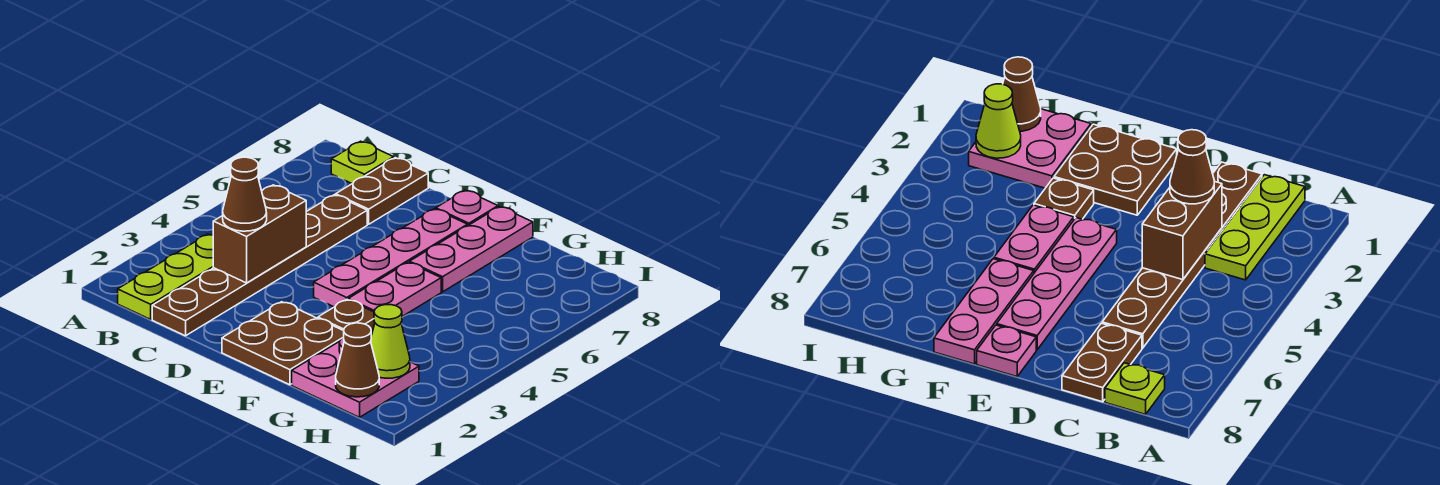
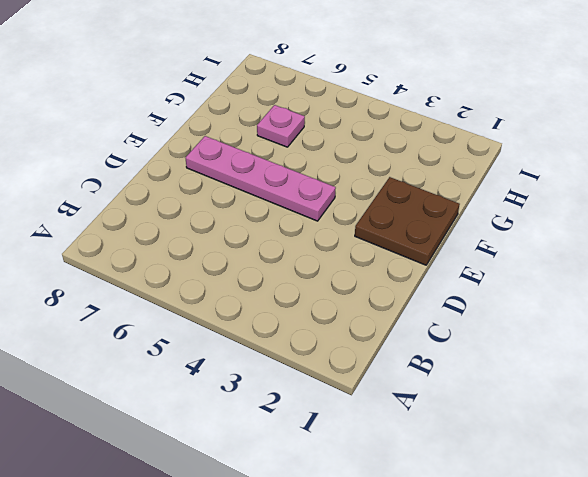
pink plate G6 level 1 -> pink plate E8 level 1
none -> lime plate B1:B3 level 1
none -> lime plate B8 level 1
none -> brown plate C1:C6 level 1

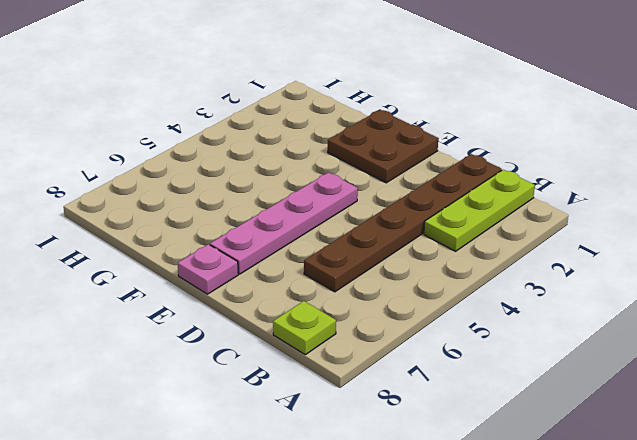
none -> brown plate C7:C8 level 1
none -> brown plate F3 level 1
none -> pink plate F4:F5 level 1

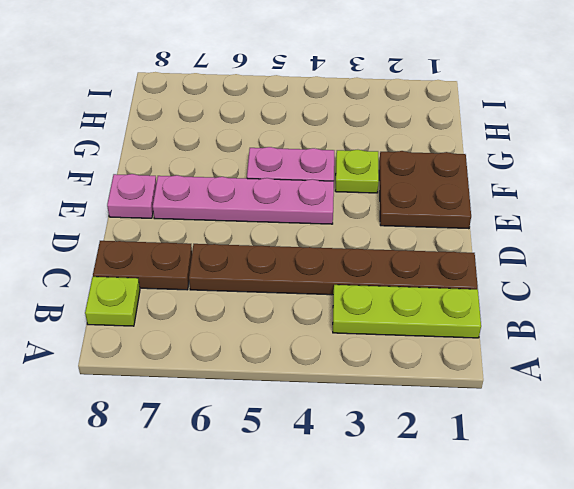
lime plate F3 level 1 -> brown plate F3 level 1
none -> pink plate F6:F8 level 1
none -> pink plate G1:H2 level 1
none -> brown brick C3:C4 level 2

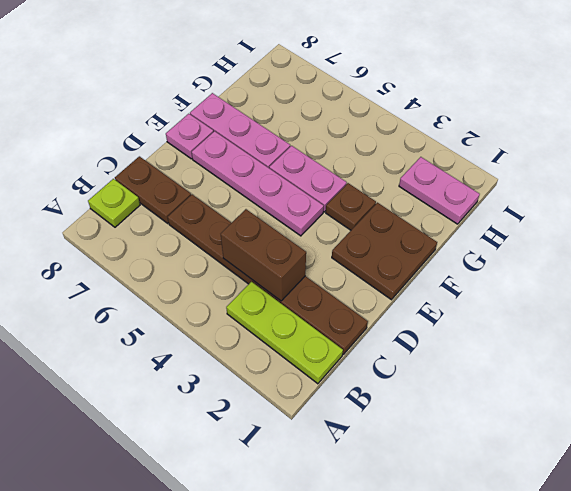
pink plate H1:H2 level 1 -> pink plate G1:H2 level 1
none -> brown cone H1 level 2
none -> lime cone H2 level 2
none -> brown cone C3 level 3

